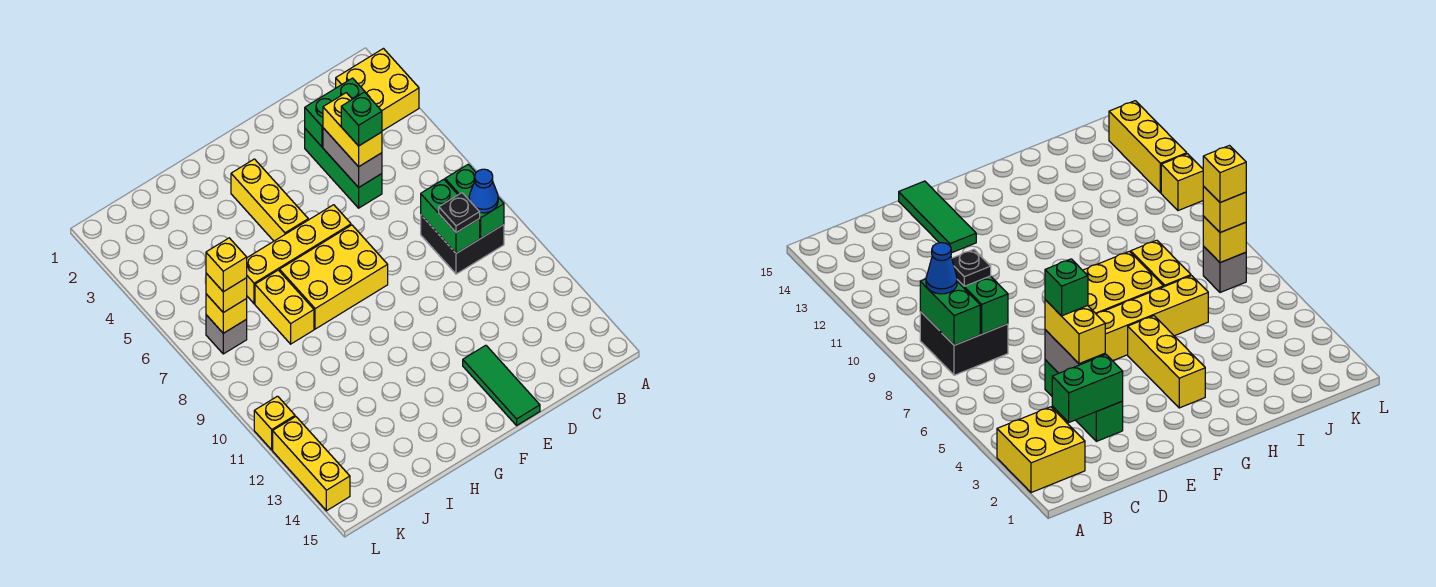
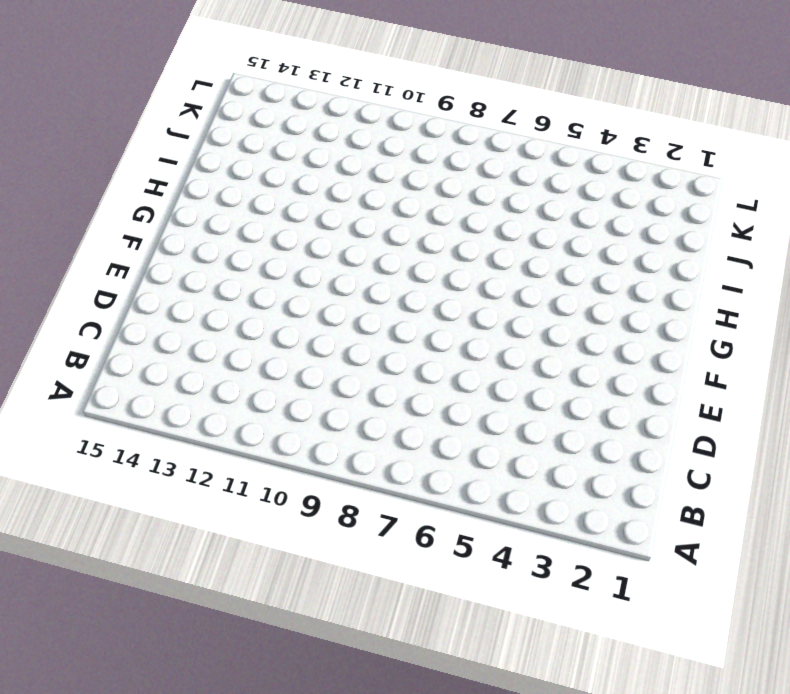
none -> yellow brick A2:B3 level 1
none -> black brick B8:C9 level 1
none -> green brick D3:D5 level 1

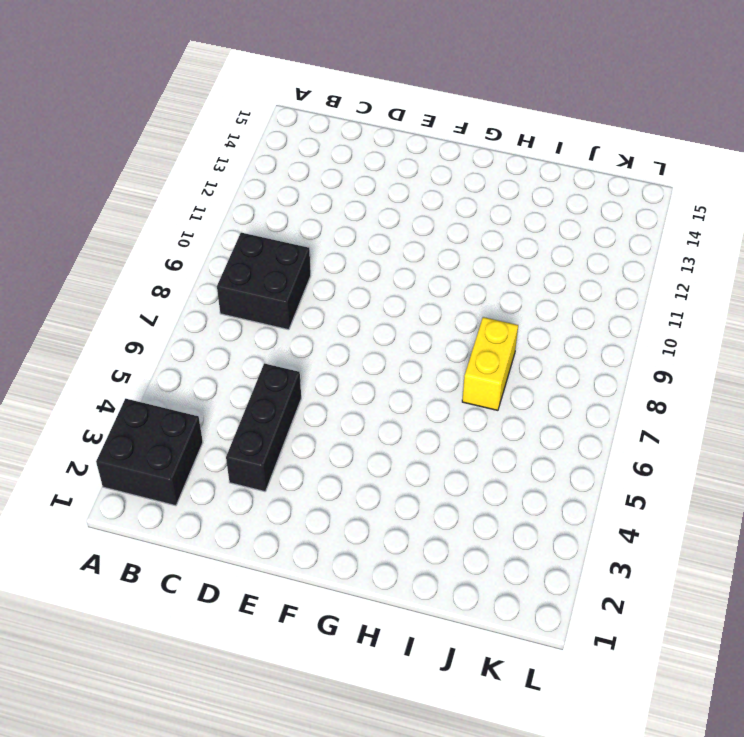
black brick A2:B3 level 1 -> yellow brick A2:B3 level 1
black brick D3:D5 level 1 -> green brick D3:D5 level 1
none -> green tile E13:E15 level 1
none -> yellow brick F6:I6 level 1
none -> yellow brick F7:H8 level 1

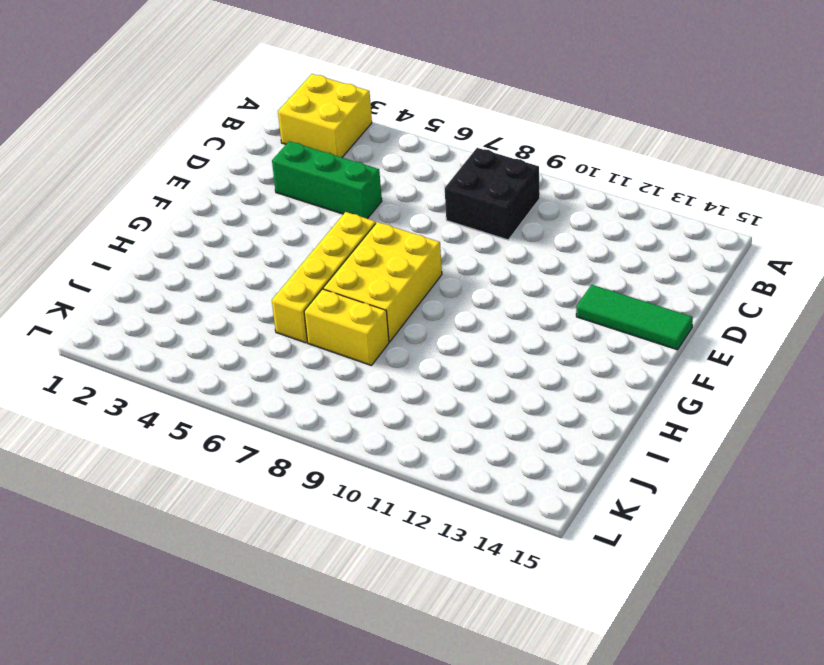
none -> yellow brick G3:G5 level 1
none -> grey brick K7 level 1
none -> yellow brick L11 level 1

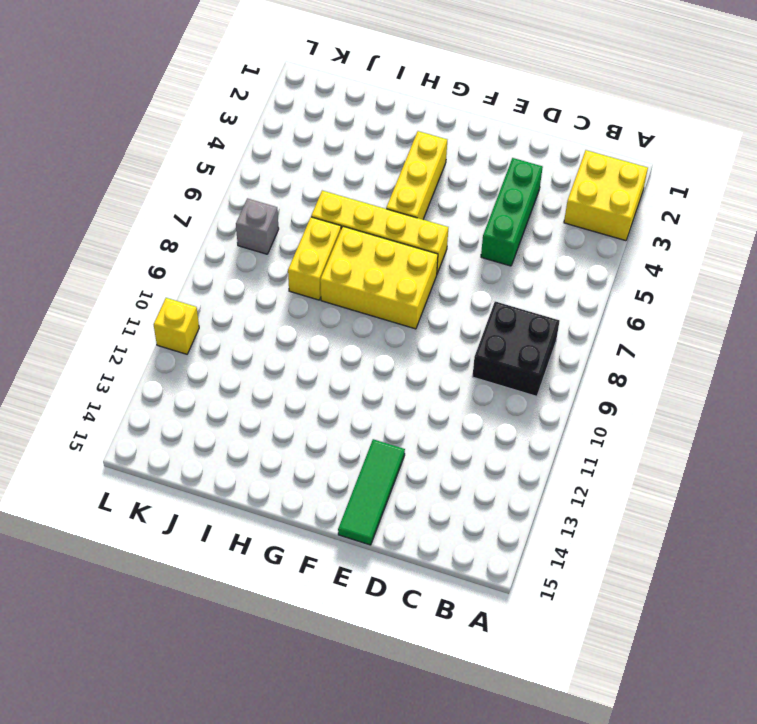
none -> yellow brick L12:L14 level 1
none -> green brick B8:B9 level 2
none -> green brick C3:D3 level 2

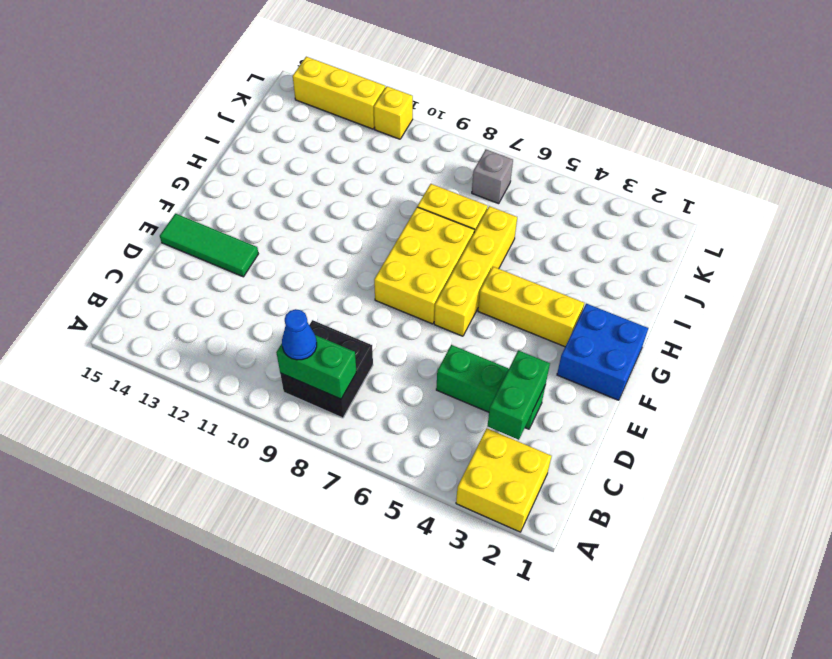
blue brick F1:G2 level 1 -> none
none -> green brick C8:C9 level 2
none -> grey brick D4:D5 level 2
none -> yellow brick K7 level 2

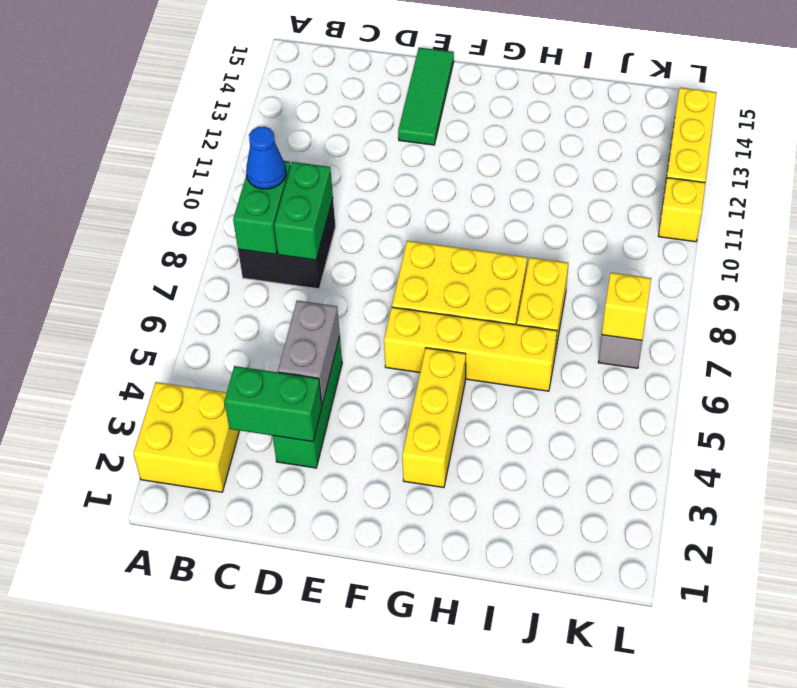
none -> black plate C9 level 3
none -> yellow brick D4:D5 level 3
none -> yellow brick K7 level 3

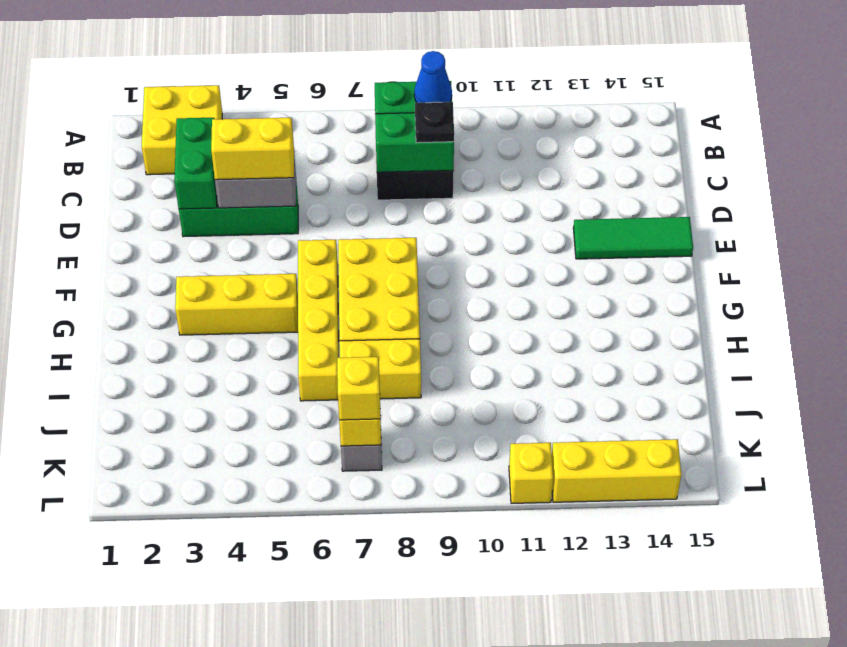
none -> green brick D5 level 4
none -> yellow brick K7 level 4

